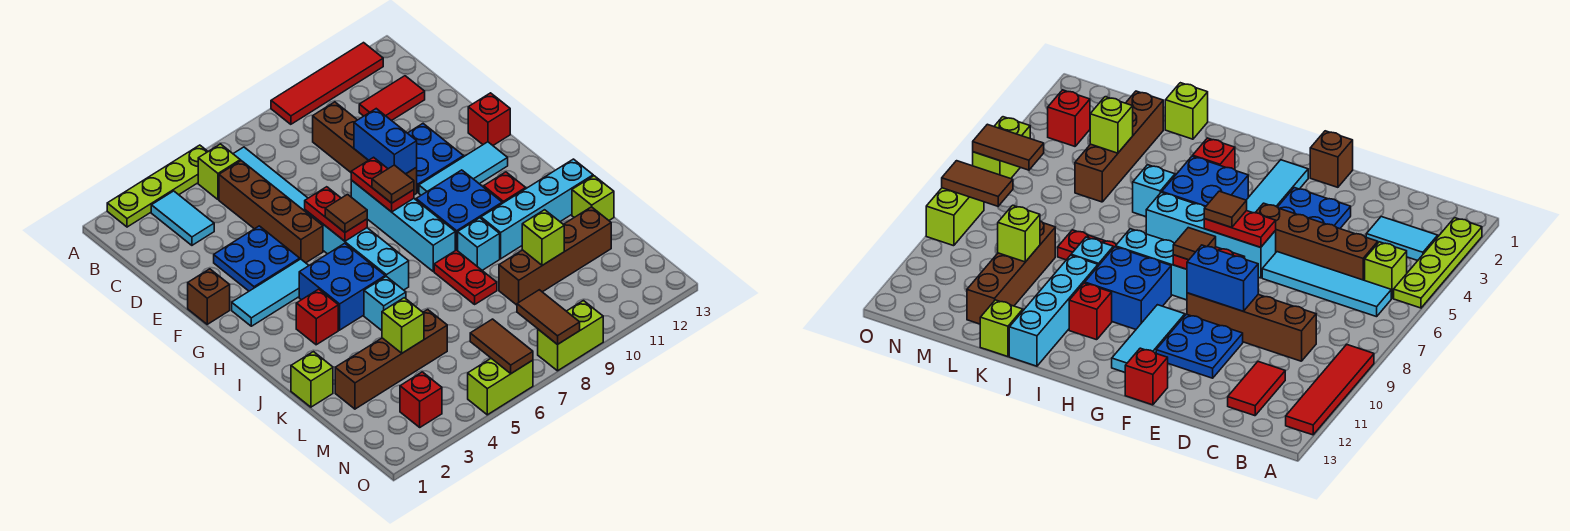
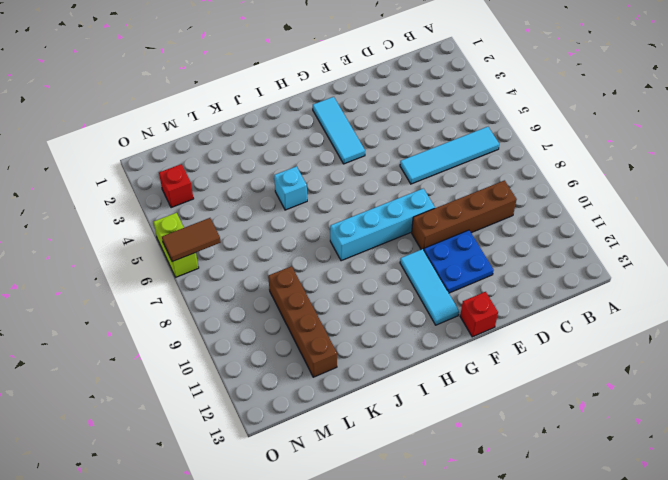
none -> lime plate A2:A5 level 1
none -> red tile A9:A12 level 1
none -> cyan tile B3:C3 level 1
none -> lime brick B5 level 1

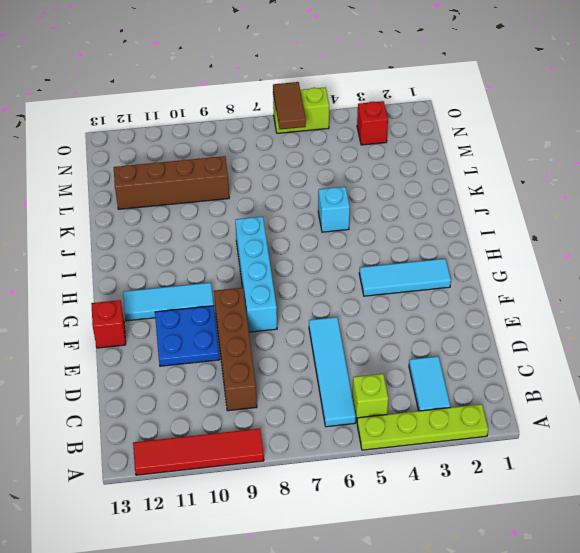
none -> brown brick C5:F5 level 1
none -> red tile C11:C12 level 1
none -> blue plate E3:F4 level 1
none -> brown brick F1 level 1

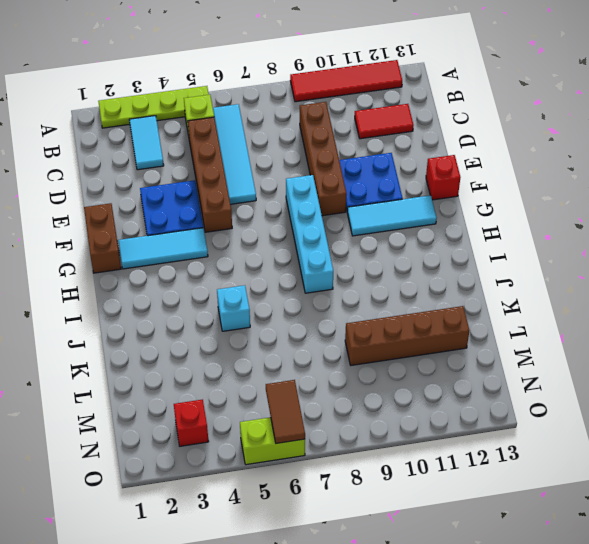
brown brick F1:G1 level 1 -> brown brick F1 level 1
none -> cyan brick F6:I6 level 1
none -> blue brick H4:I5 level 1
none -> blue brick H9:I10 level 1
none -> red brick I3 level 1

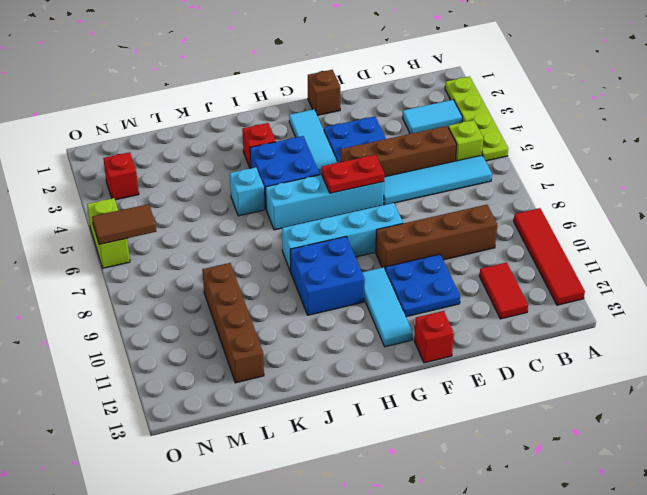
none -> red brick I11 level 1
none -> red plate J8:K8 level 1
none -> cyan brick J9 level 1
none -> cyan brick J10:J13 level 1

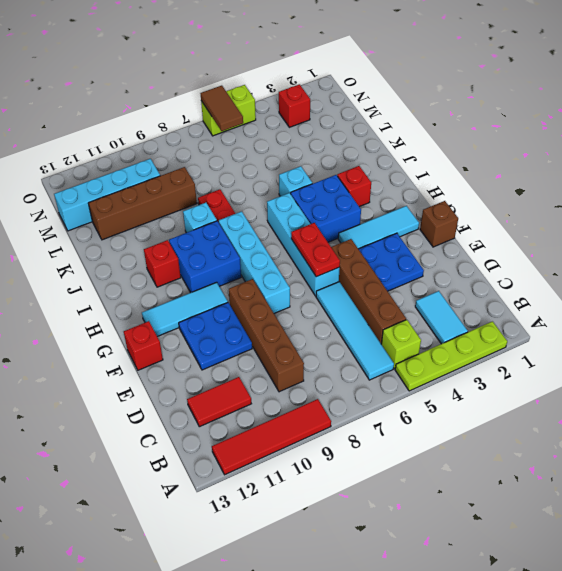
cyan brick M10:M13 level 1 -> cyan brick J10:J13 level 1
none -> lime brick K1 level 1
none -> lime brick K13 level 1
none -> brown brick L2:L5 level 1
none -> lime brick O8:O9 level 1

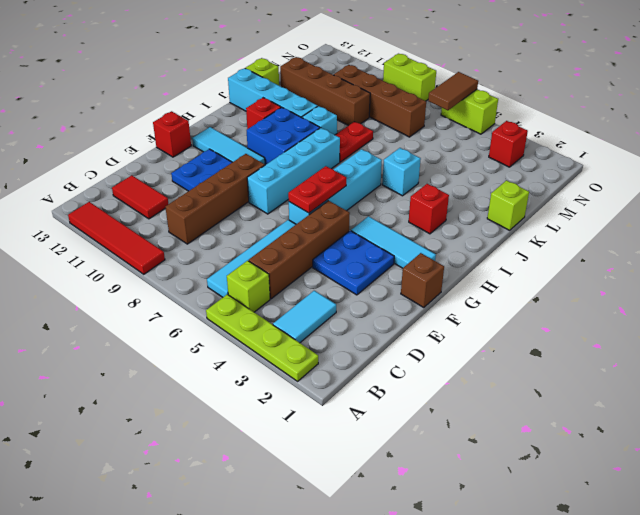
brown brick M7:M10 level 1 -> brown brick L2:L5 level 1
none -> blue brick H4:I5 level 1
none -> blue brick E9:F9 level 2
none -> red plate F8:G8 level 2
none -> lime brick L4 level 2

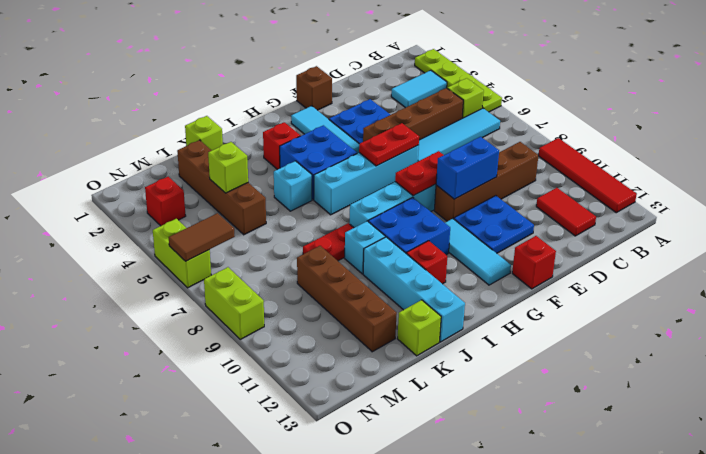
none -> lime brick L10 level 2
none -> brown tile N8:O8 level 2
none -> brown tile G6 level 3
none -> brown tile G8 level 3

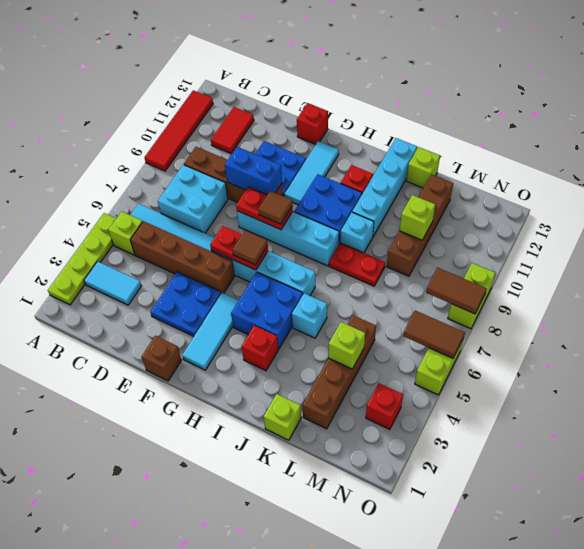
cyan brick C7:D8 level 1 -> none

